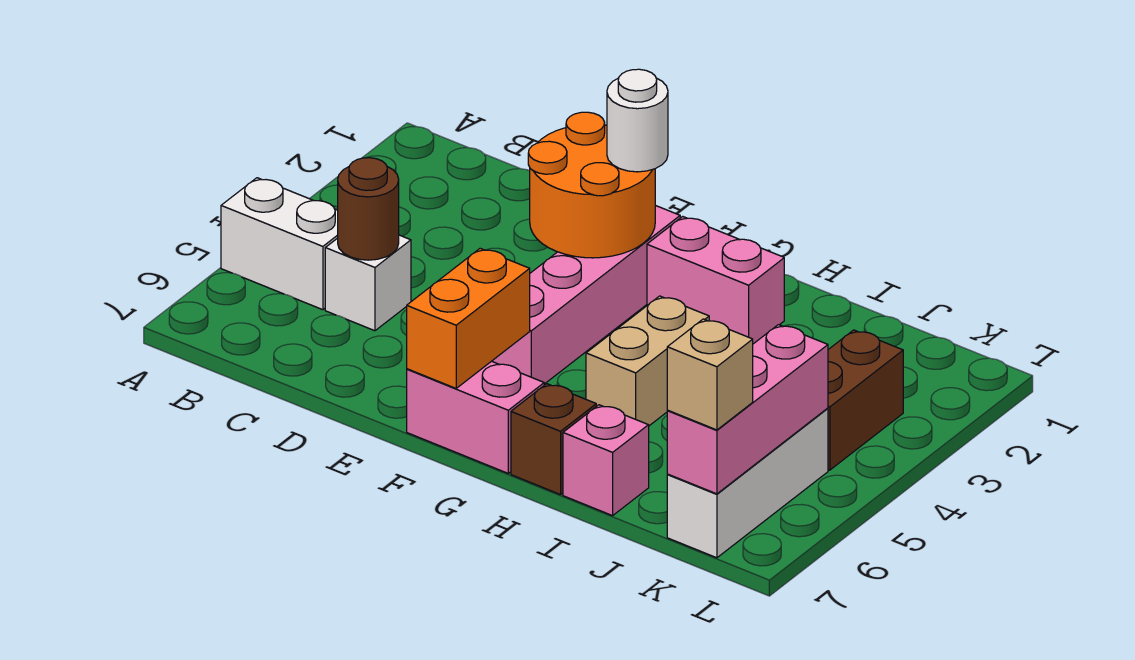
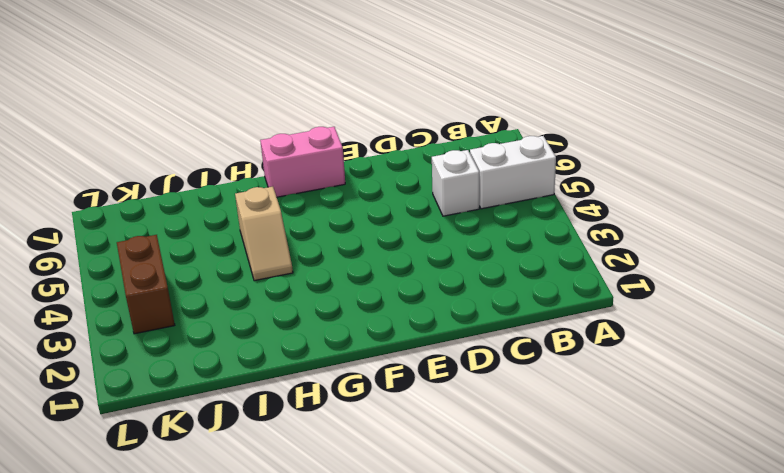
tan slope H4:H5 level 1 top 5 -> tan brick H4:H5 level 1
none -> pink brick F2:F5 level 1
none -> pink brick G2:H2 level 1
none -> brown brick H7 level 1

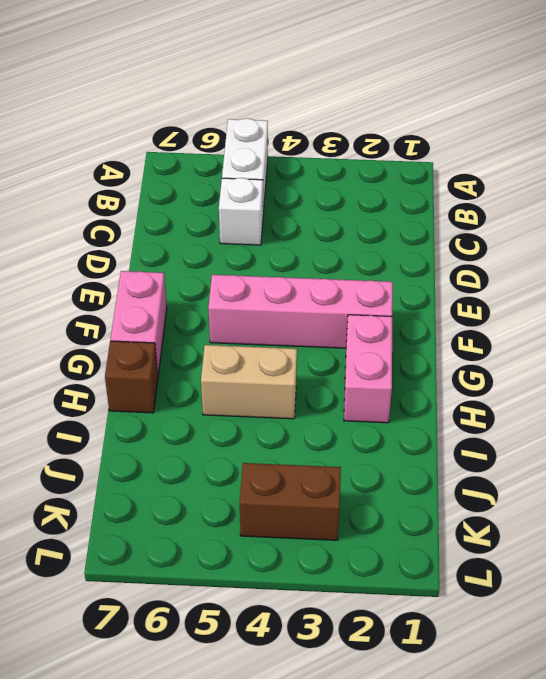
none -> pink brick I7 level 1
none -> white brick K5:K7 level 1
none -> brown round brick C5 level 2

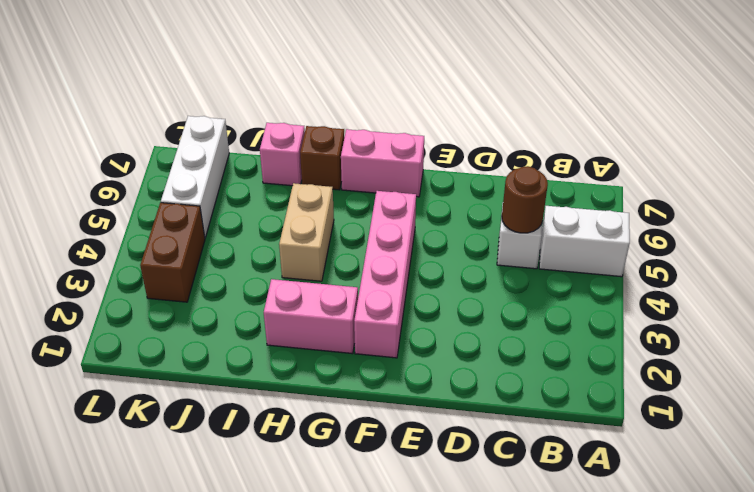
none -> orange round brick E2:F3 level 2
none -> orange brick F6:F7 level 2
none -> pink brick K5:K7 level 2

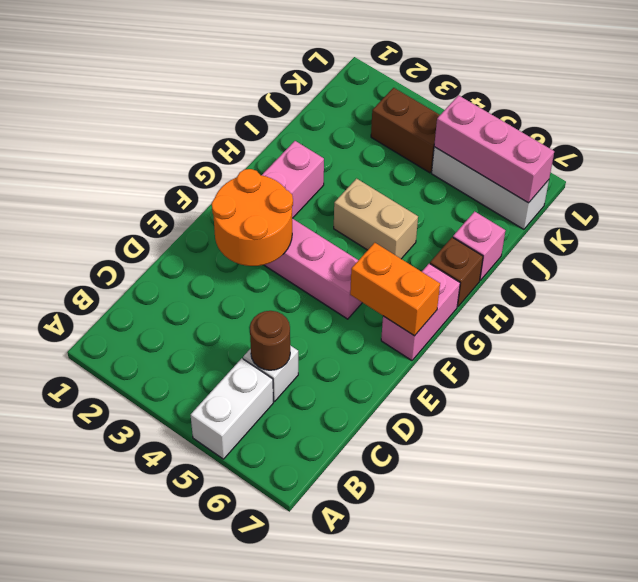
none -> white round brick F2 level 3
none -> tan brick K7 level 3

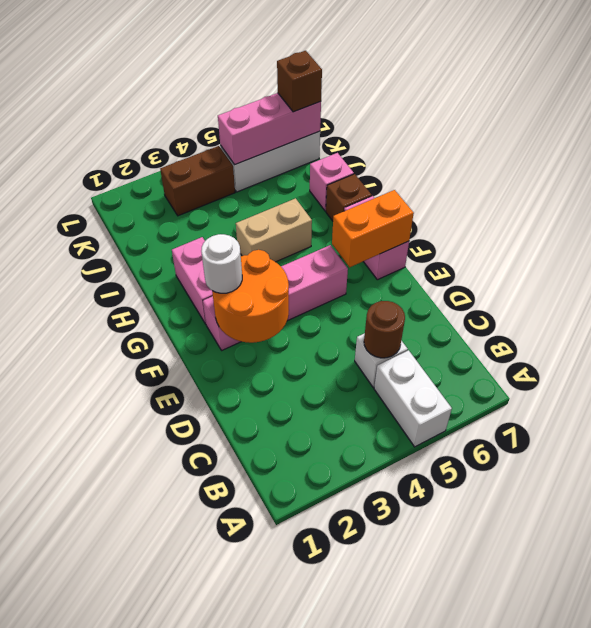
brown brick K7 level 3 -> tan brick K7 level 3

